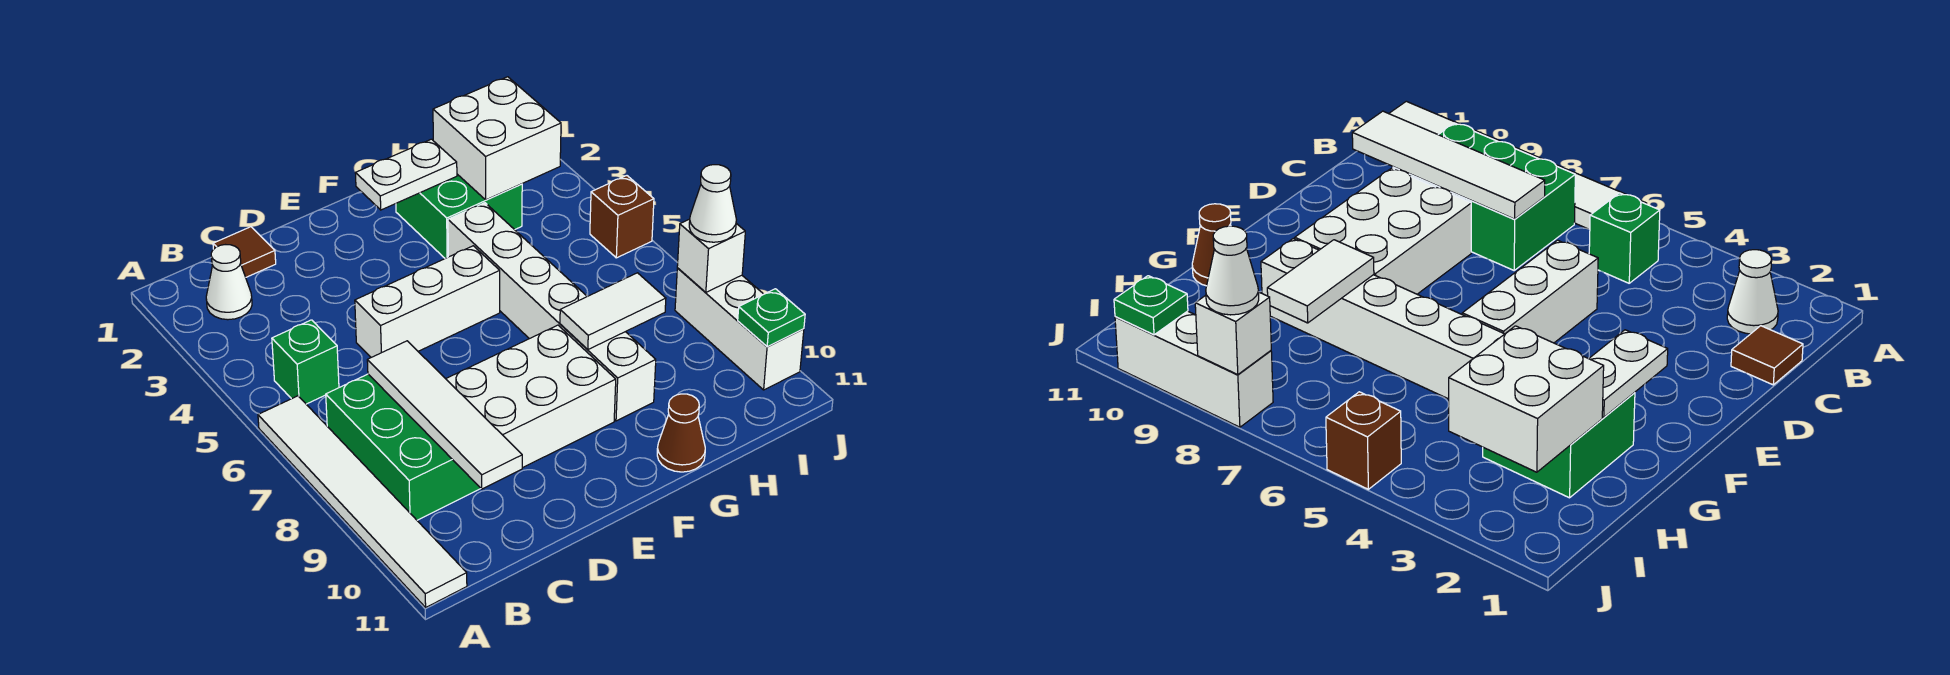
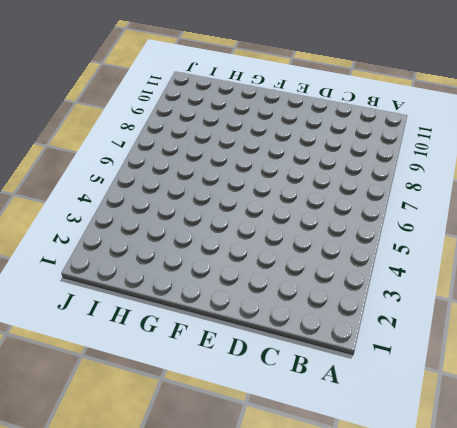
none -> white tile A6:A11 level 1
none -> white cone B2 level 1
none -> green brick B5 level 1

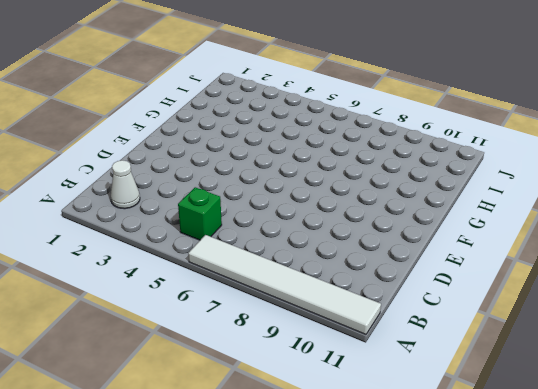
none -> green brick B7:C9 level 1
none -> brown tile C1 level 1
none -> white brick D5:F5 level 1

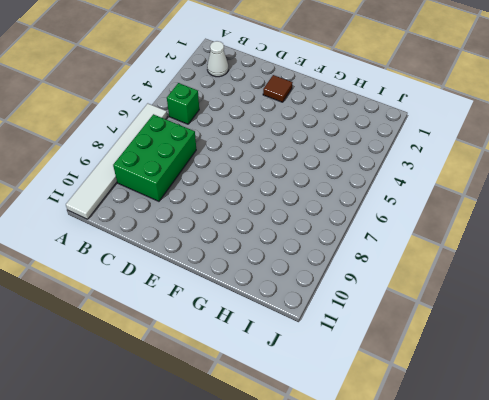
brown tile E2 level 1 -> brown tile C1 level 1
none -> white brick D5:F5 level 1
none -> white brick D8:F9 level 1
none -> green brick G2:H3 level 1

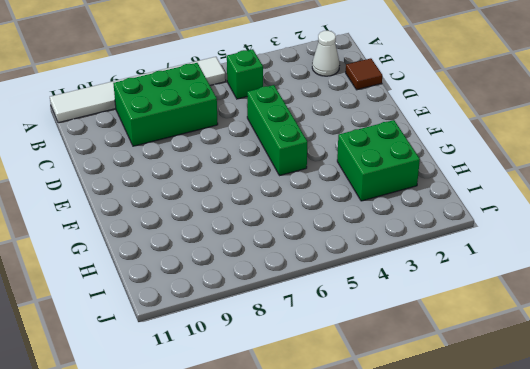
green brick D5:F5 level 1 -> white brick D5:F5 level 1
none -> white brick D8:F9 level 1
none -> white brick G4:G9 level 1
none -> brown cone G11 level 1

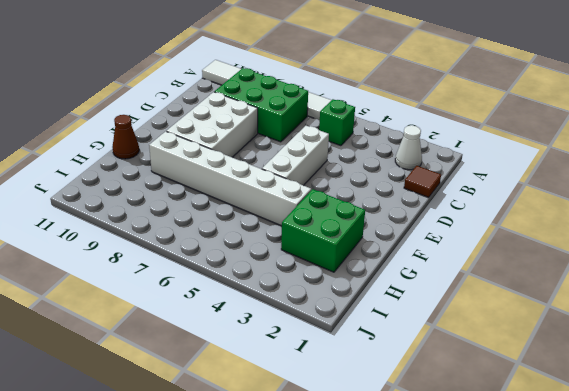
none -> brown brick J5 level 1
none -> white brick J8:J10 level 1
none -> white tile C7:C10 level 2

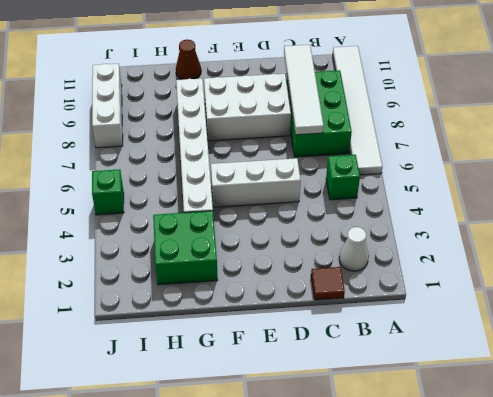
green brick J5 level 1 -> brown brick J5 level 1
none -> white plate F2:G2 level 2
none -> white tile G8:H8 level 2
none -> white brick H2:I3 level 2

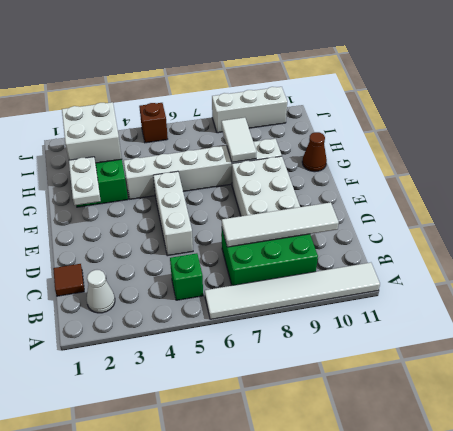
none -> white brick J8 level 2
none -> green plate J10 level 2
none -> white cone J8 level 3

